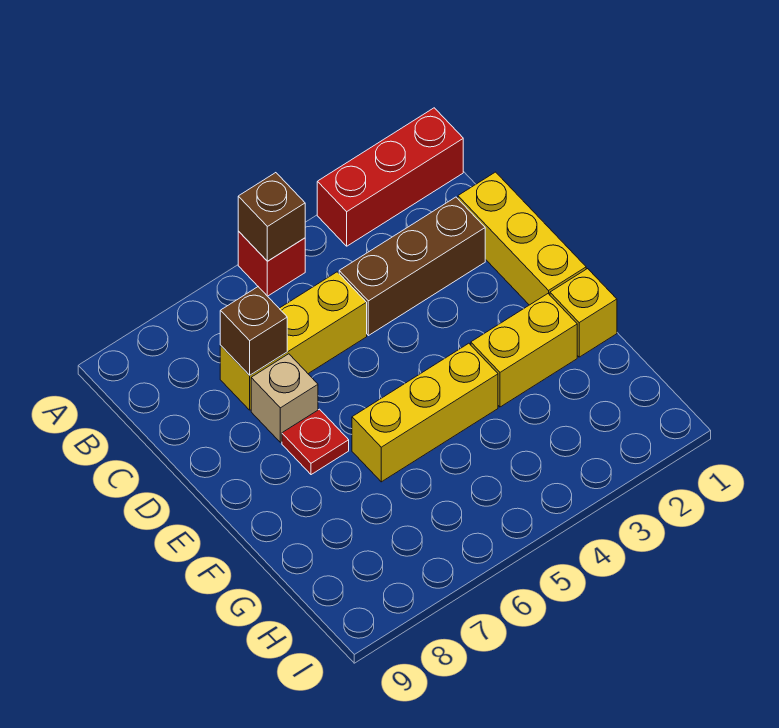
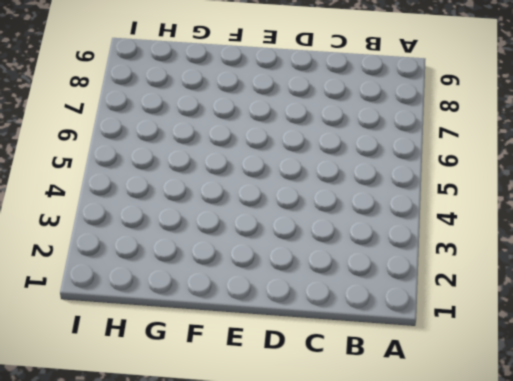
none -> red brick A1:A3 level 1
none -> red brick A5 level 1
none -> yellow brick C1:E1 level 1

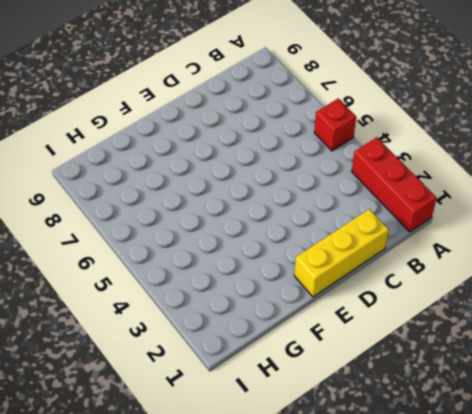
none -> brown brick C2:C4 level 1
none -> yellow brick C5:C7 level 1
none -> tan brick D7 level 1

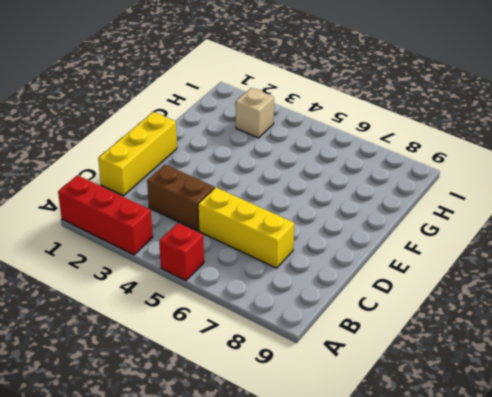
brown brick C3:C4 level 1 -> brown brick C2:C4 level 1
tan brick H3 level 1 -> tan brick D7 level 1
none -> red plate E7 level 1
none -> yellow brick F1 level 1
none -> yellow brick F2:F3 level 1

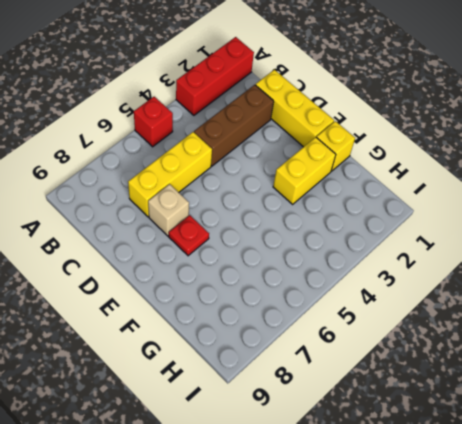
none -> yellow brick F4:F6 level 1
none -> brown brick A5 level 2
none -> brown brick C7 level 2

